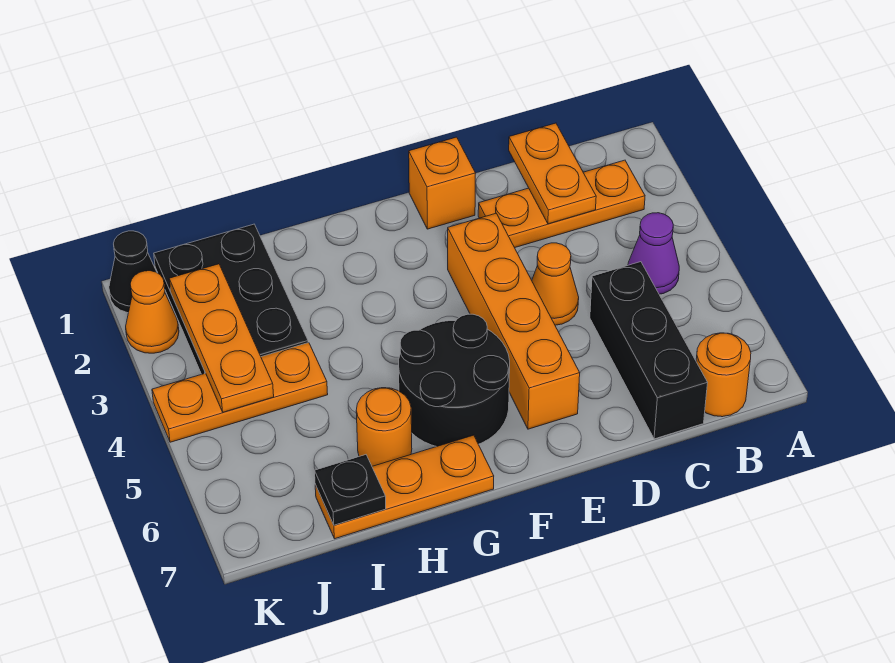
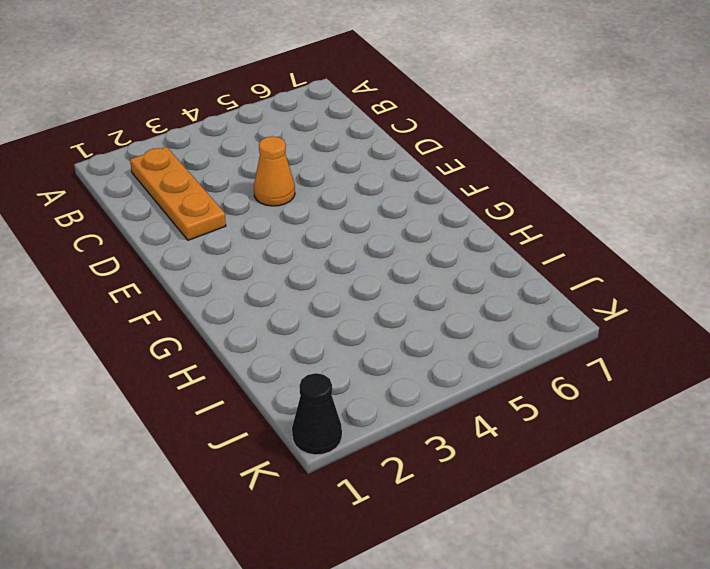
none -> purple cone B4 level 1
none -> orange round brick B7 level 1
none -> black brick C5:C7 level 1

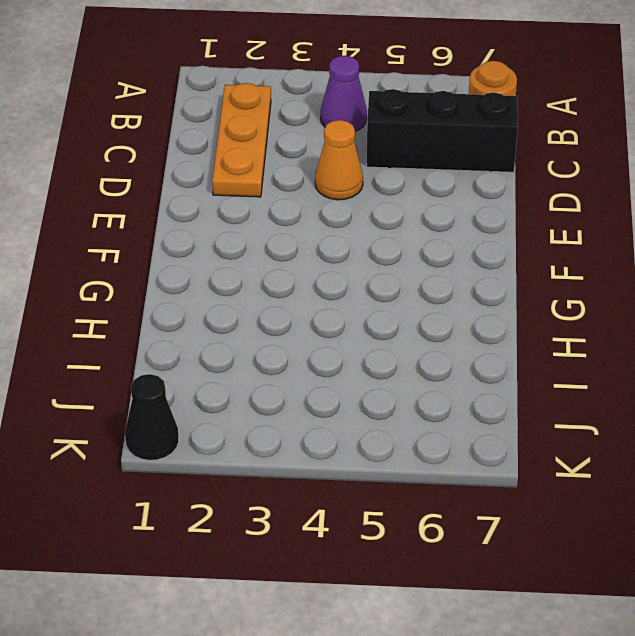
none -> orange brick E1 level 1
none -> orange brick E3:E6 level 1
none -> black round brick F5:G6 level 1

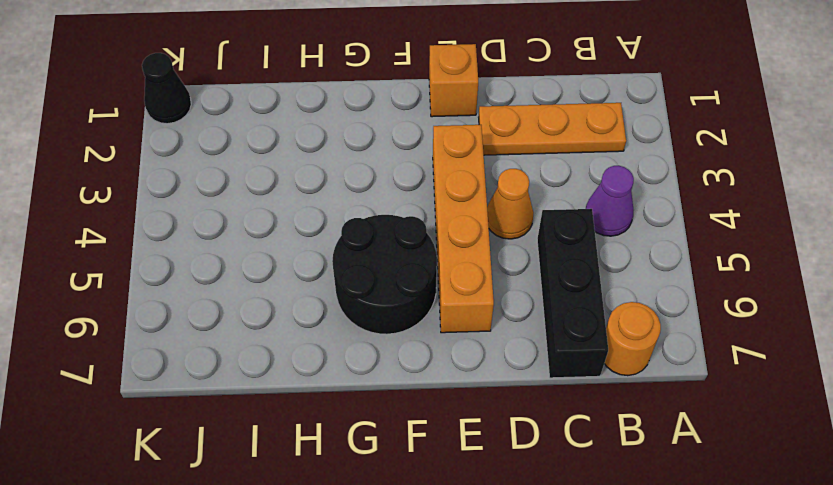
none -> orange plate G7:I7 level 1
none -> orange round brick H6 level 1
none -> black plate I1:J3 level 1

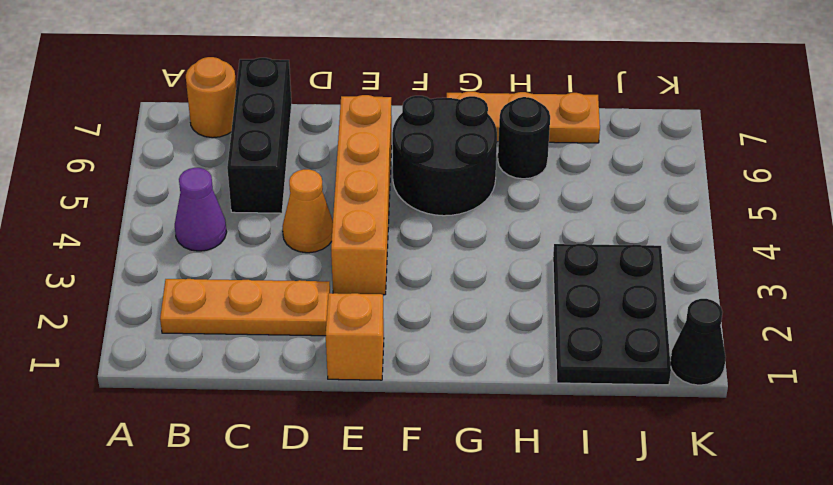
black round brick H6 level 1 -> orange round brick H6 level 1
none -> orange plate I4:K4 level 1
none -> orange cone K2 level 1
none -> orange plate C1:C2 level 2

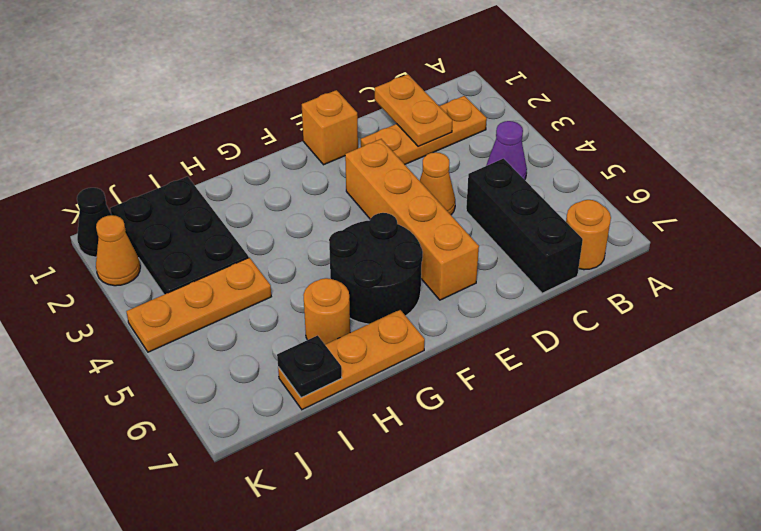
none -> orange plate J2:J4 level 2

